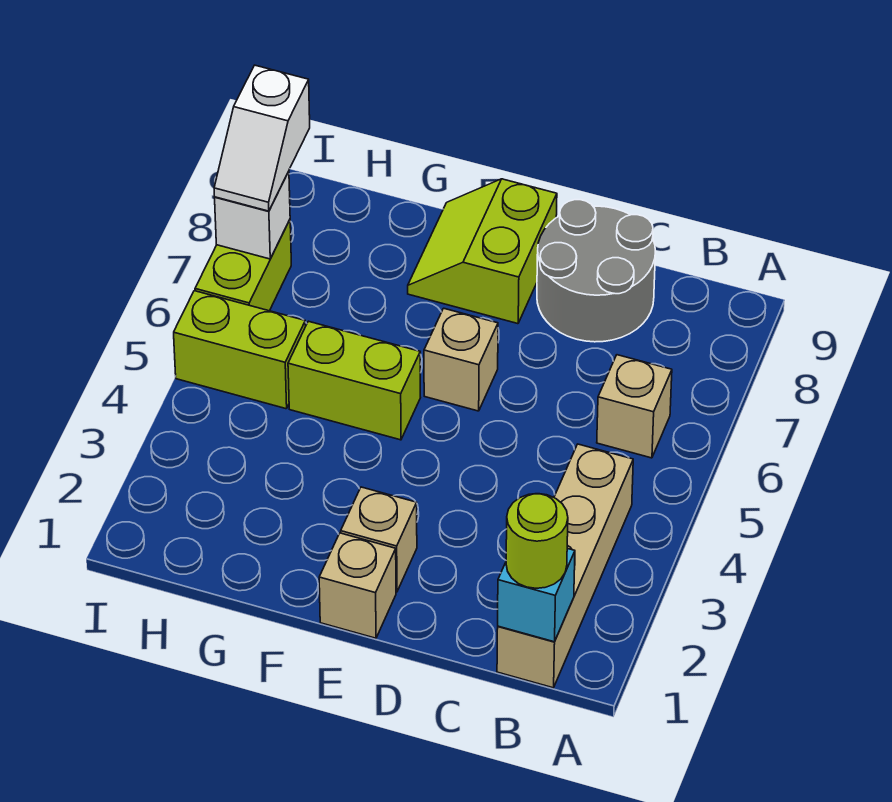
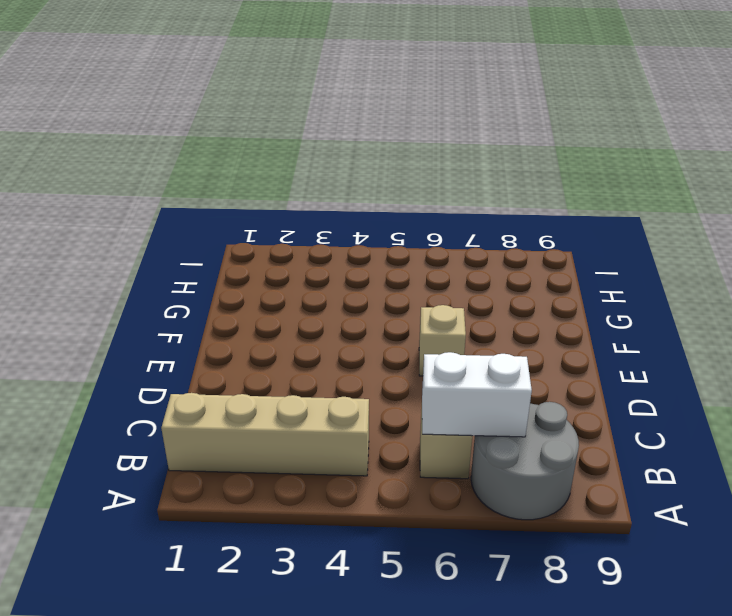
grey round brick A7:B8 level 1 -> grey round brick C8:D9 level 1
white brick B6:B7 level 2 -> none
none -> tan brick E1 level 1
none -> tan brick E2 level 1
none -> lime slope E8:F9 level 1 top E

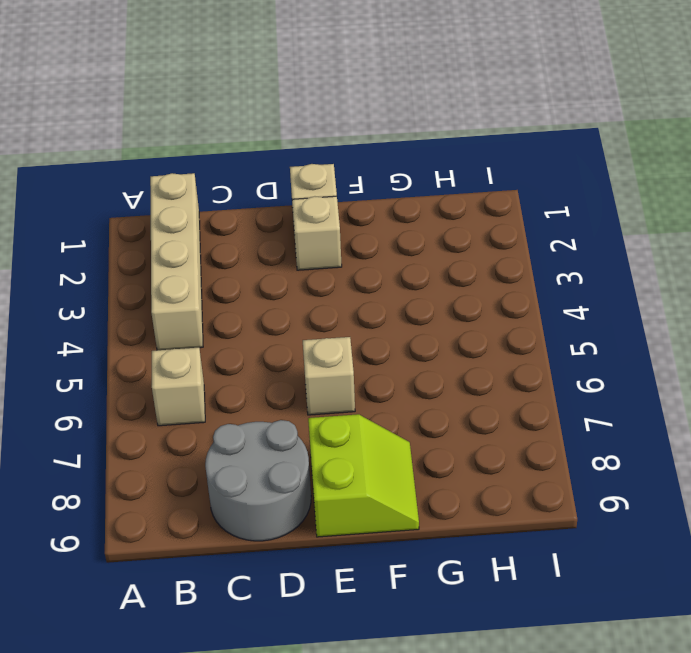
none -> lime brick F5:G5 level 1
none -> lime brick H5:I5 level 1
none -> lime brick I6:I7 level 1

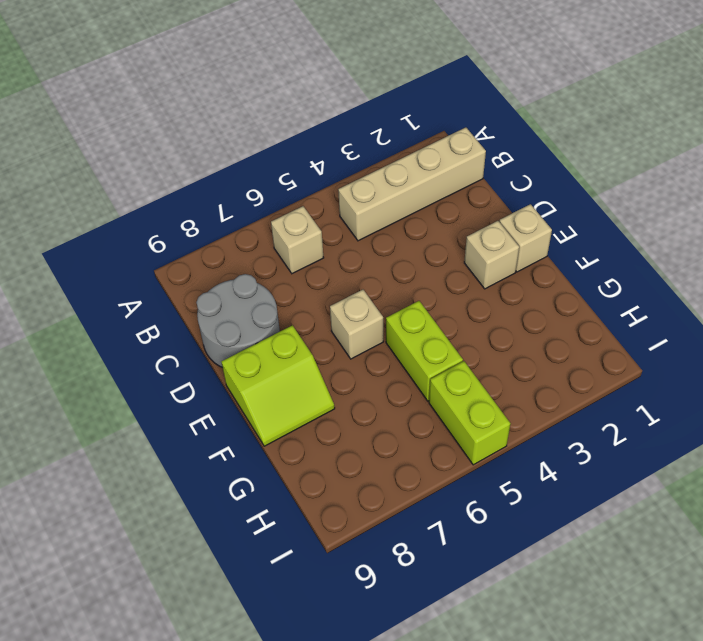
none -> lime brick I6:I7 level 1
none -> cyan brick B1 level 2
none -> white brick I7 level 2

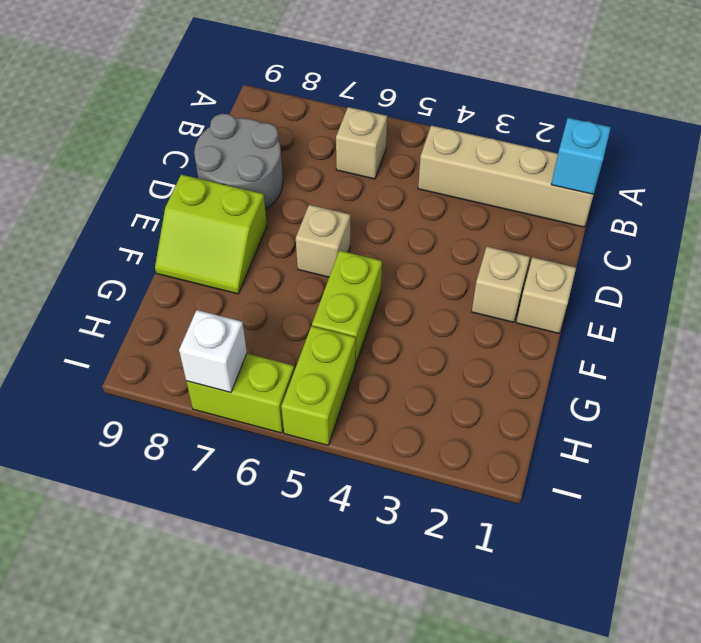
none -> lime round brick B1 level 3
none -> white slope I7:I8 level 3 top 8

